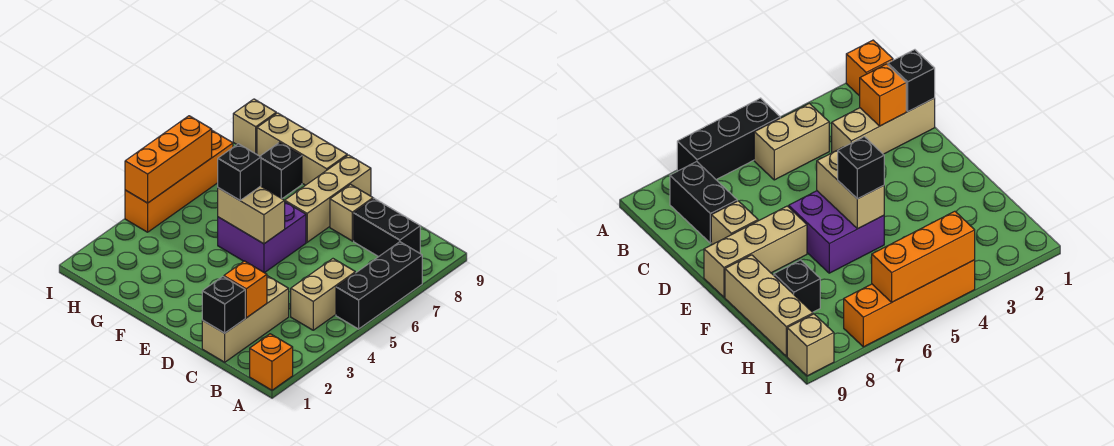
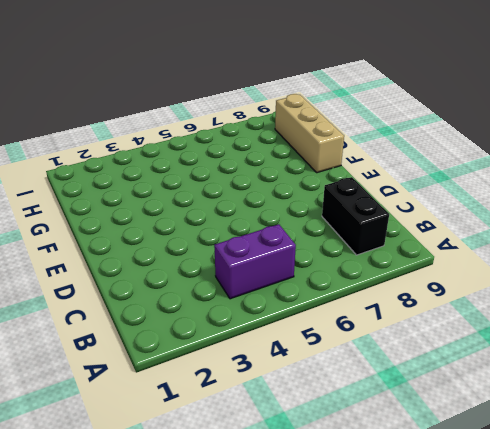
purple brick B4:B5 level 1 -> tan brick B4:B5 level 1
none -> orange brick A1 level 1
none -> black brick A5:A7 level 1
none -> tan brick C1:C3 level 1

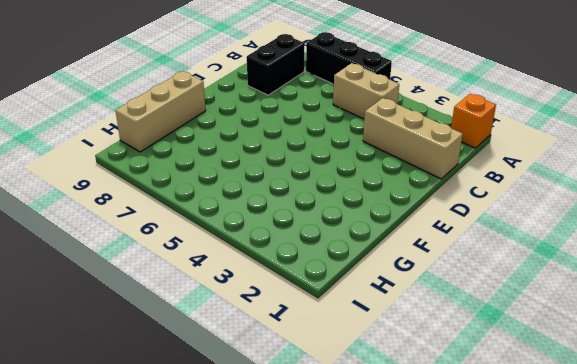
none -> tan brick D8 level 1
none -> purple brick E5:F6 level 1
none -> tan brick E7:E9 level 1

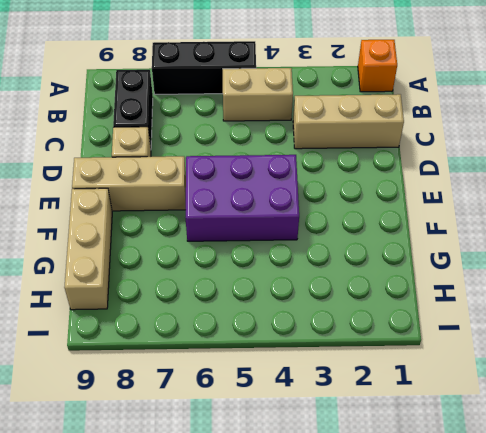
purple brick E4:F6 level 1 -> purple brick E5:F6 level 1
none -> black brick G8 level 1
none -> orange brick I4:I7 level 1
none -> tan brick I9 level 1

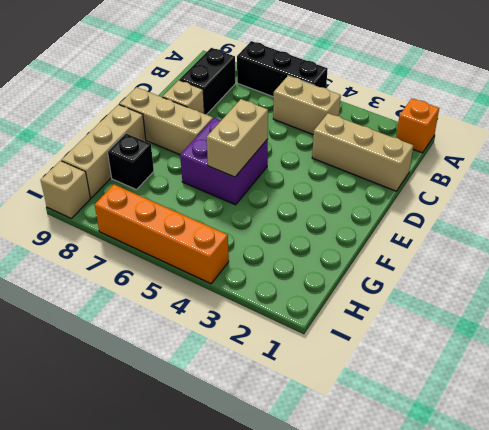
none -> black brick C1 level 2
none -> orange brick C2 level 2
none -> orange brick I4:I6 level 2

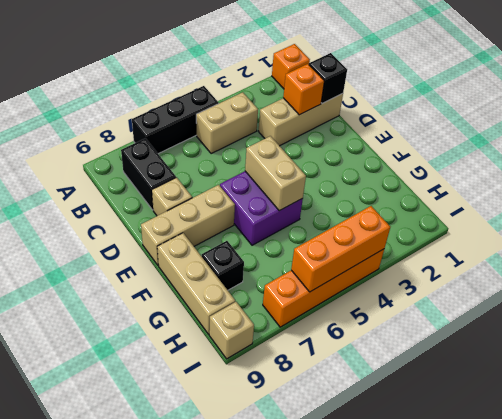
none -> black brick F5 level 3

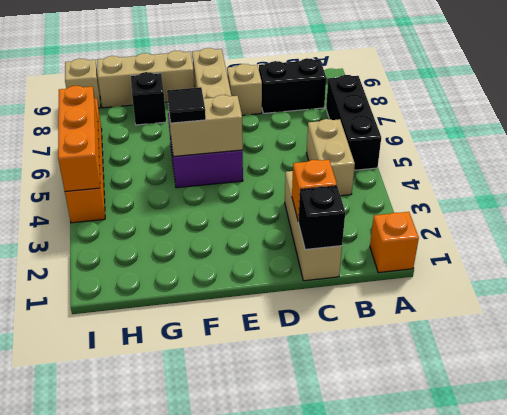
black tile F5 level 3 -> black brick F5 level 3

